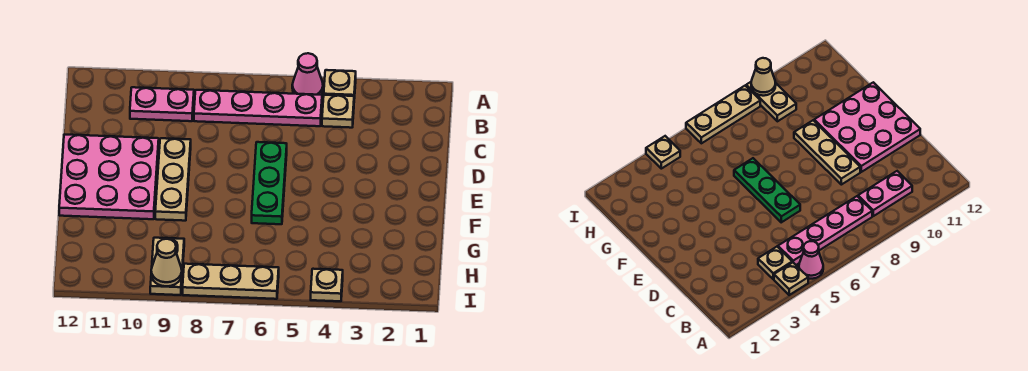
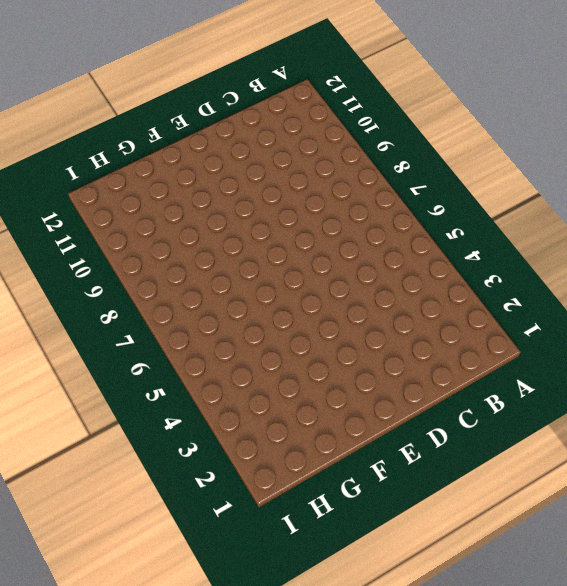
none -> tan plate A4 level 1
none -> pink cone A5 level 1
none -> tan plate B4 level 1

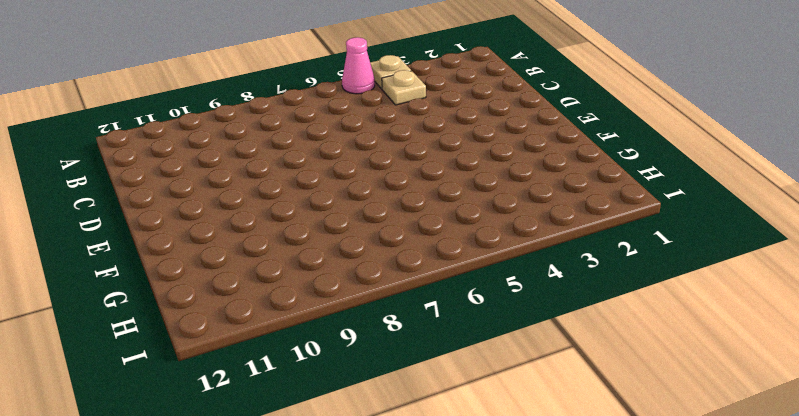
none -> pink plate B5:B8 level 1
none -> pink plate B9:B10 level 1
none -> green plate D6:F6 level 1

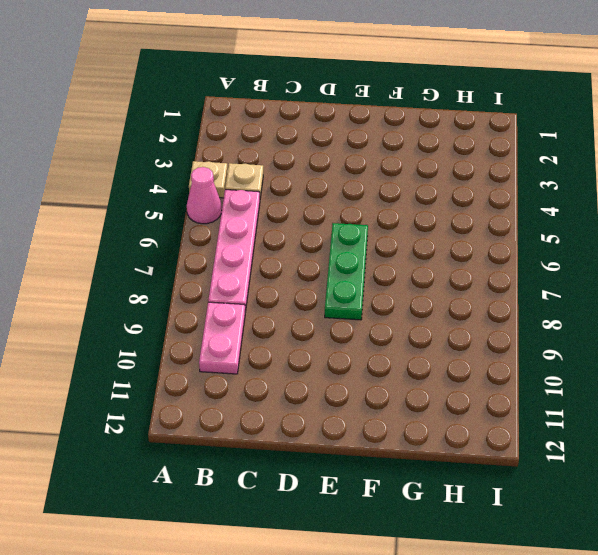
green plate E6:E8 level 1 -> green plate D6:F6 level 1
none -> tan plate D9:F9 level 1
none -> pink plate D10:F12 level 1
none -> tan plate H9:I9 level 1

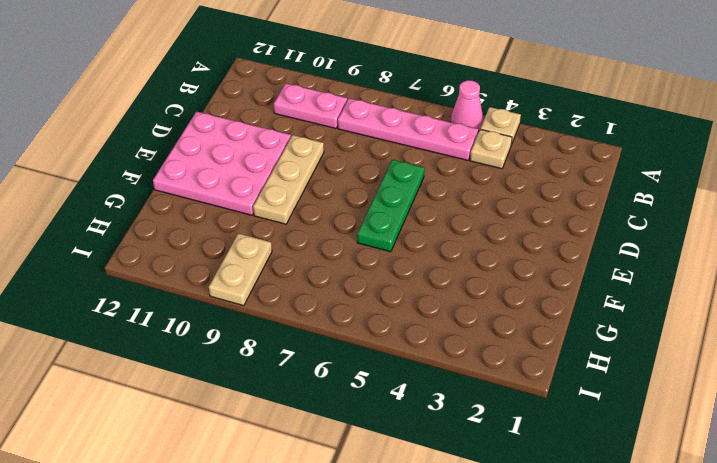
none -> tan plate I4 level 1
none -> tan plate I6:I8 level 1
none -> tan cone I9 level 2

